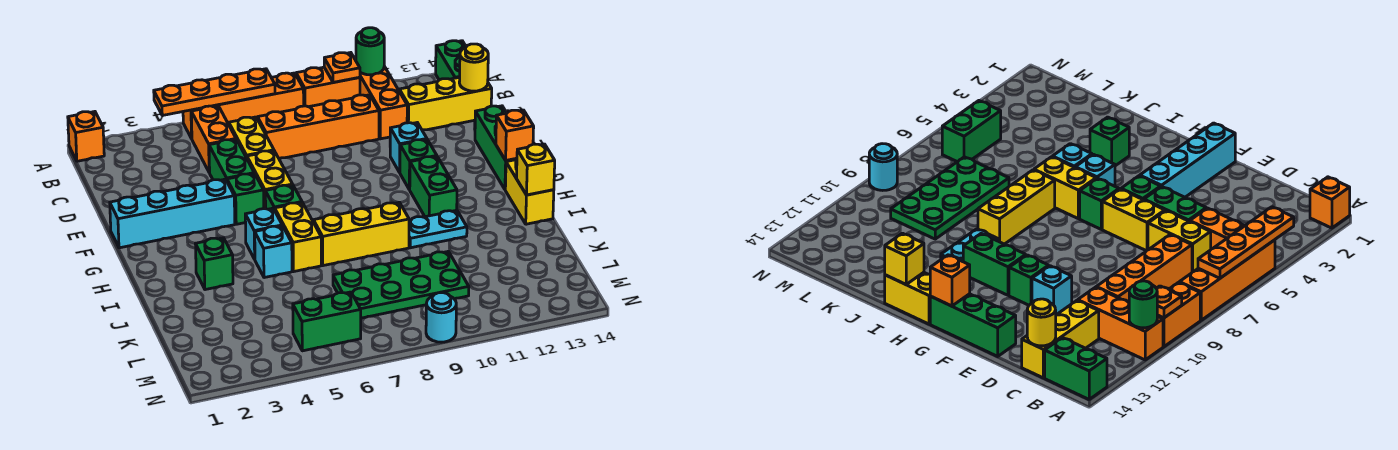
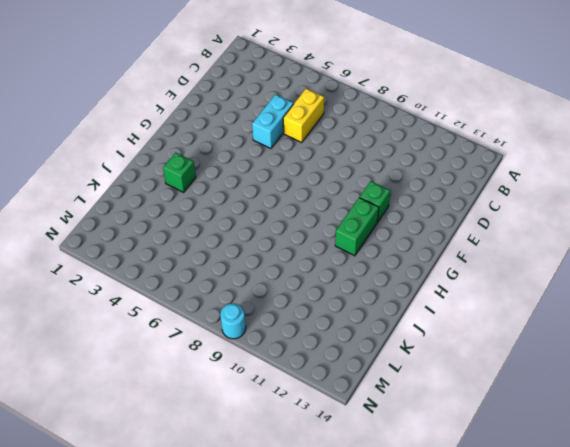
cyan brick D5:E5 level 1 -> green brick D5:E5 level 1
none -> orange brick A1 level 1
none -> orange brick A5:A8 level 1
none -> orange brick A9:A10 level 1
none -> orange brick A11:C11 level 1

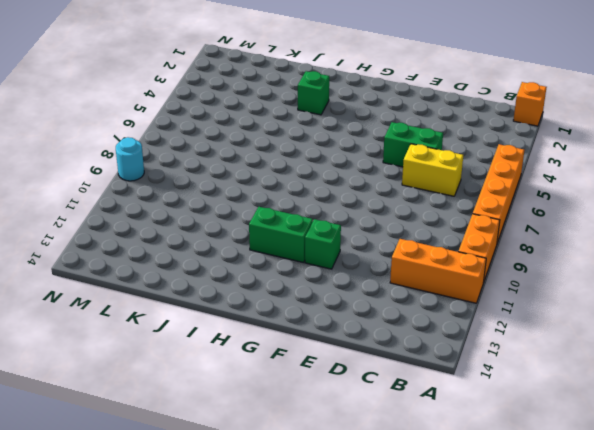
none -> green brick A14:B14 level 1
none -> orange brick B5:C5 level 1
none -> orange brick C7:C10 level 1
none -> yellow brick C12:C14 level 1

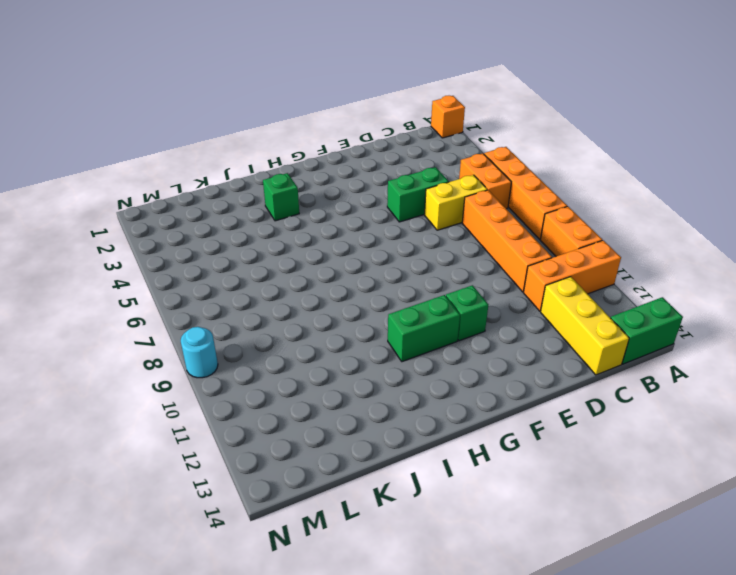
orange brick B5:B6 level 1 -> orange brick B5:C5 level 1
none -> yellow brick E6:F6 level 1
none -> cyan brick E11 level 1
none -> green brick E14:G14 level 1
none -> cyan brick F1:F4 level 1

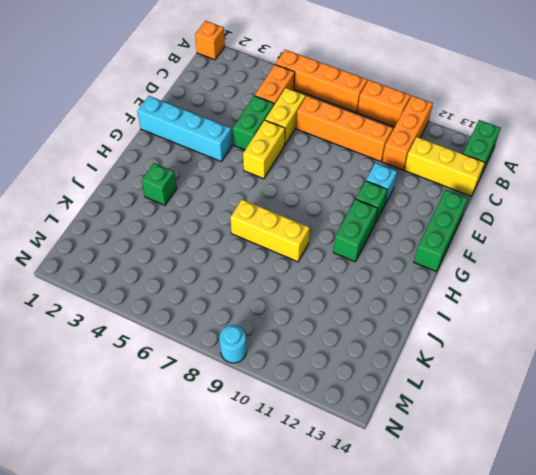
none -> green brick F5 level 1
none -> green brick G6 level 1
none -> cyan brick H5 level 1
none -> yellow brick H6:I6 level 1

